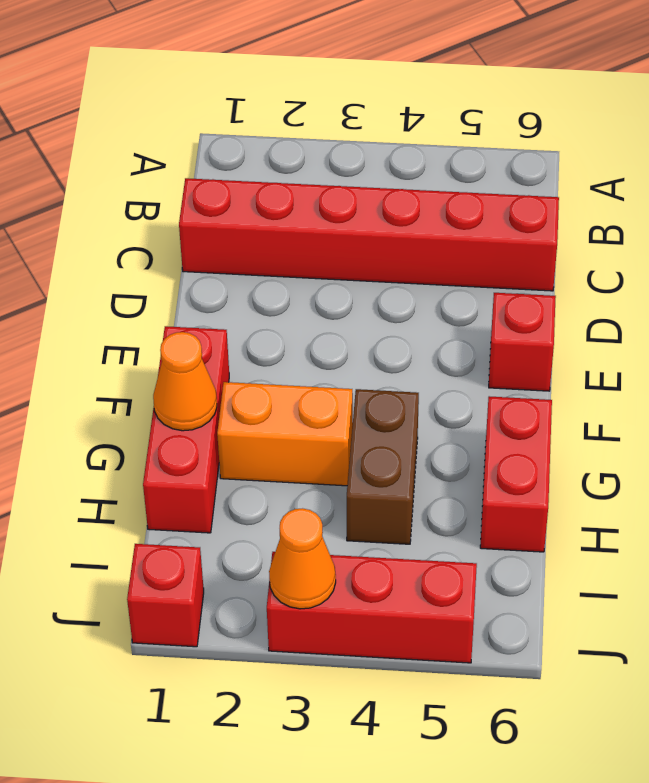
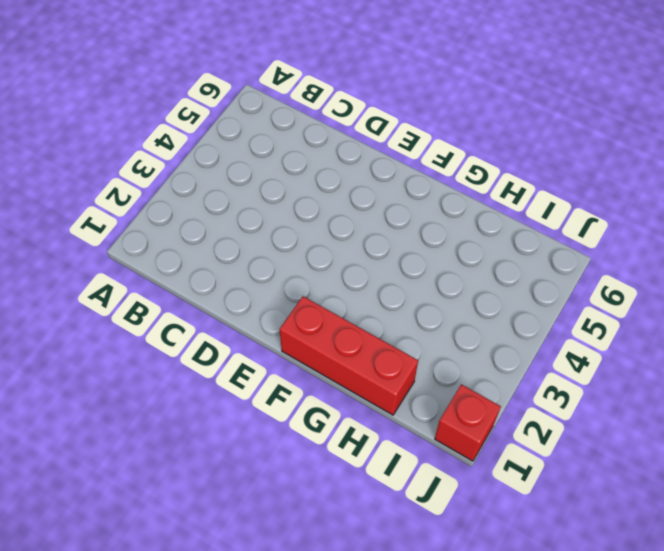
none -> red brick C1:C6 level 1
none -> red brick E6 level 1

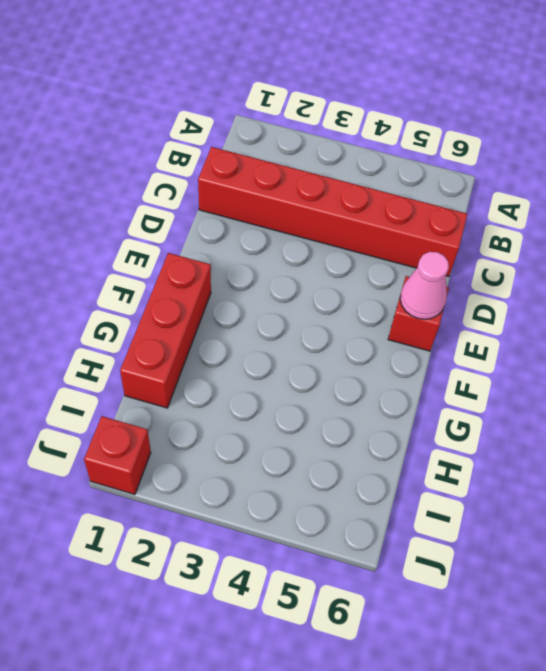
pink cone E6 level 2 -> none
none -> orange brick G2:G3 level 1
none -> brown brick G4:H4 level 1

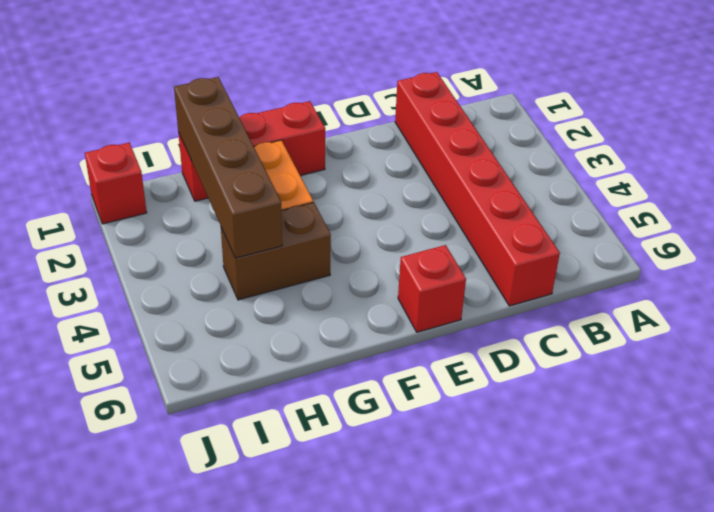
brown brick H1:H4 level 2 -> none
none -> red brick G6:H6 level 1
none -> red brick J3:J5 level 1

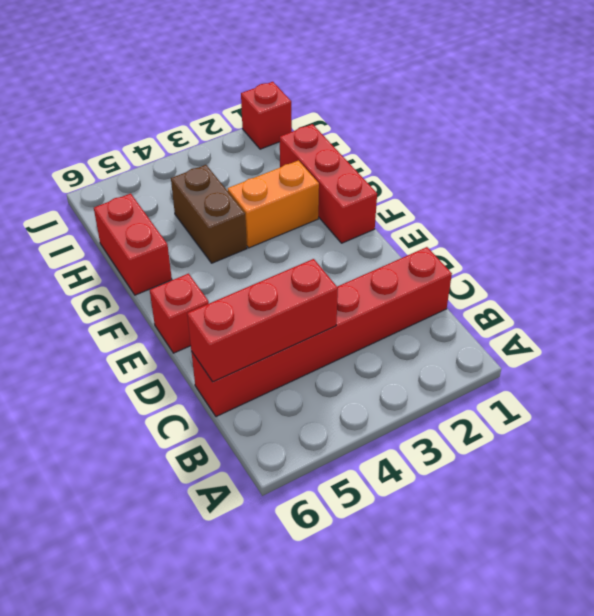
red brick C4:C6 level 2 -> red brick J3:J5 level 1
none -> orange cone G1 level 2
none -> orange cone J3 level 2

